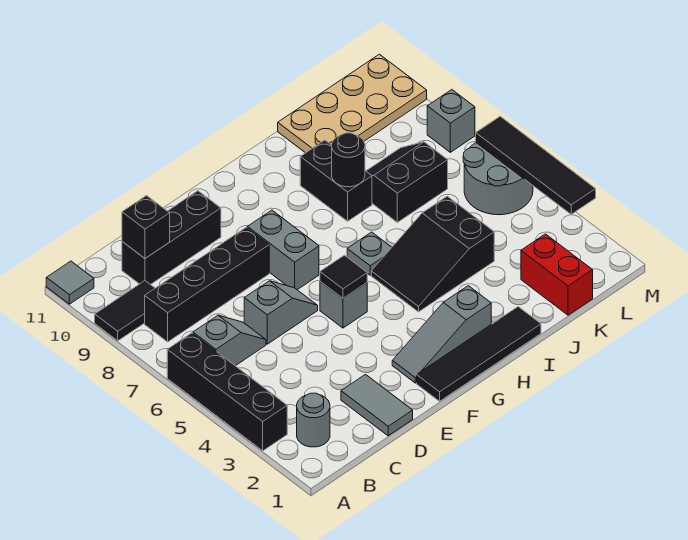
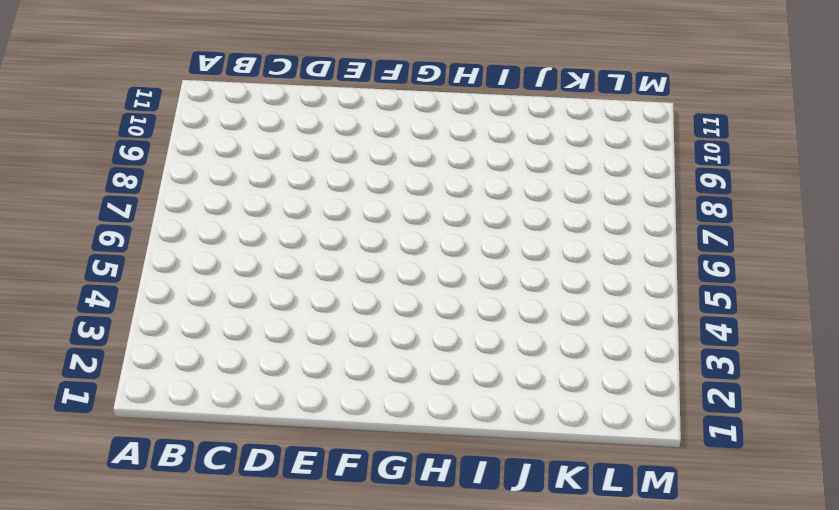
none -> black brick A3:A6 level 1
none -> black tile A9:B9 level 1
none -> grey tile A11 level 1

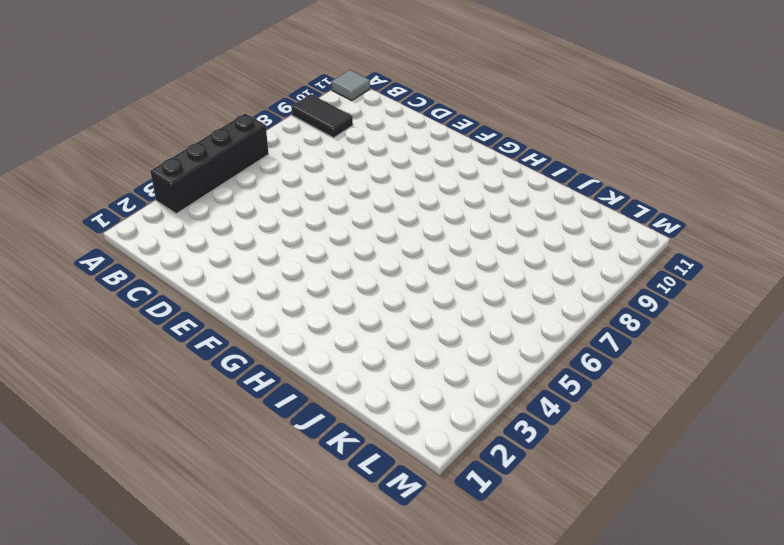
none -> grey round brick B2 level 1
none -> grey slope B6:C6 level 1 top B
none -> black brick B8:E8 level 1

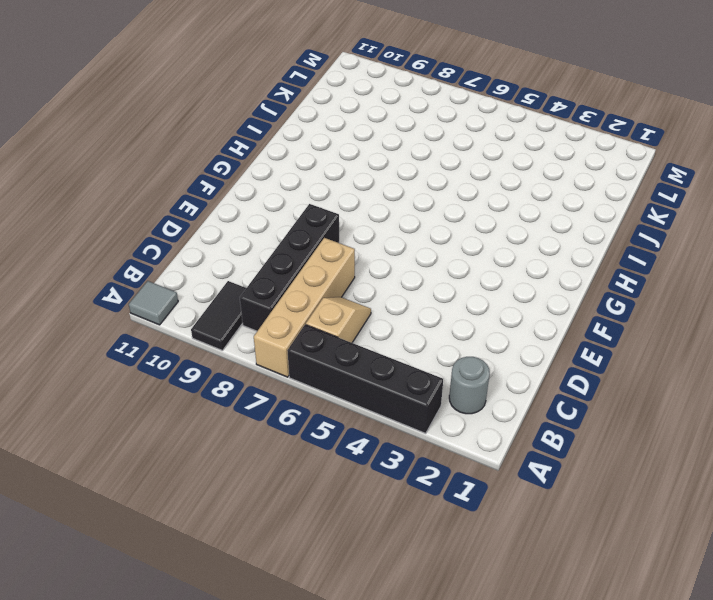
tan brick A7:D7 level 1 -> none
tan slope B6:C6 level 1 top B -> grey slope B6:C6 level 1 top B
none -> black brick C10:E10 level 1
none -> grey tile D1:D2 level 1
none -> grey slope D6:E6 level 1 top D

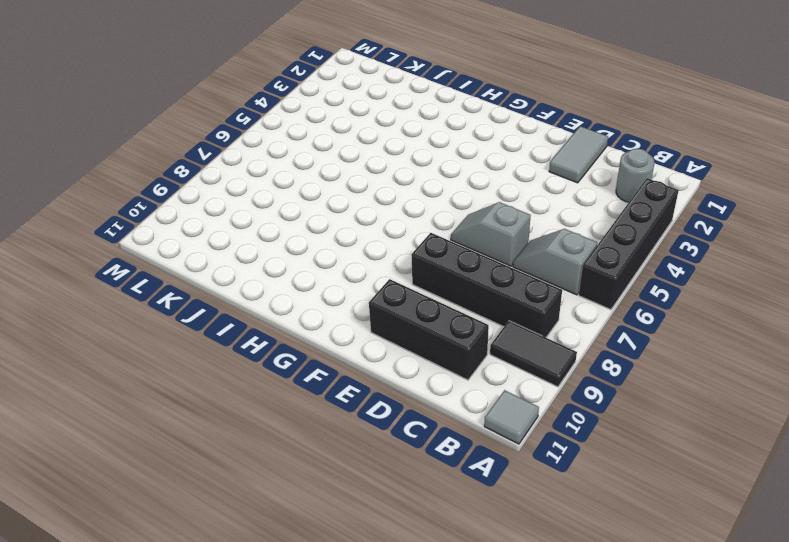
none -> black tile F1:I1 level 1
none -> grey slope F2:H2 level 1 top H
none -> grey brick F5 level 1

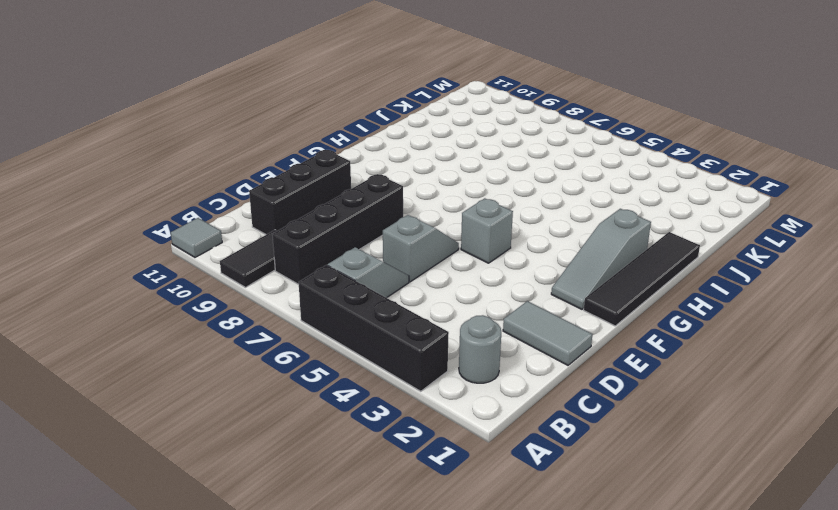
none -> grey brick F7:F8 level 1
none -> black slope H4:J5 level 1 top J
none -> grey plate H6 level 1

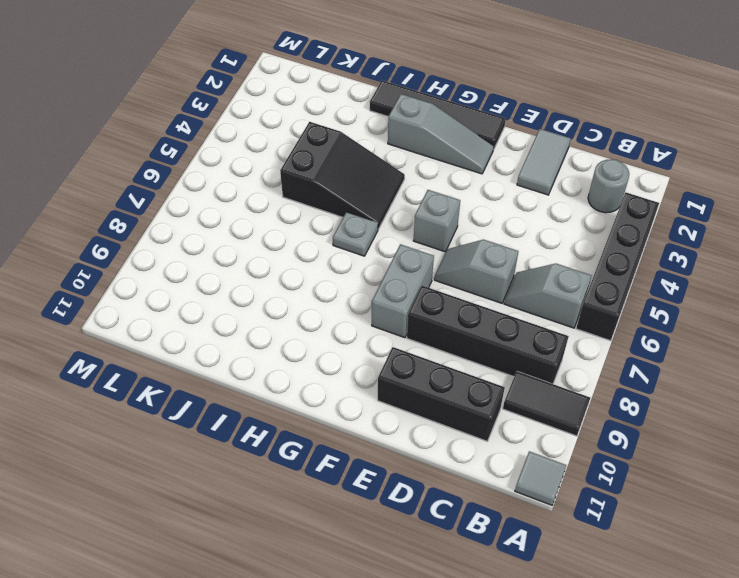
none -> black brick I8:I9 level 1
none -> black slope J7:K8 level 1 top 7
none -> tan plate J10:M11 level 1

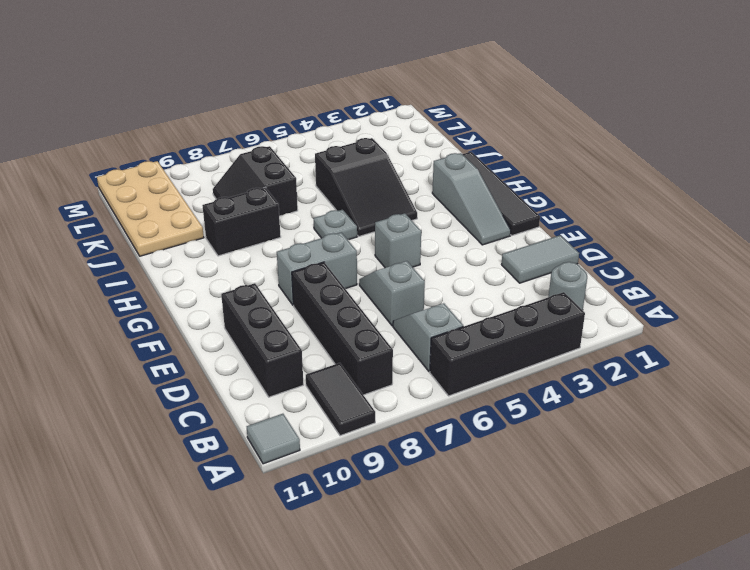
none -> red brick K1:K2 level 1
none -> grey round brick L5:M6 level 1
none -> grey brick M8 level 1

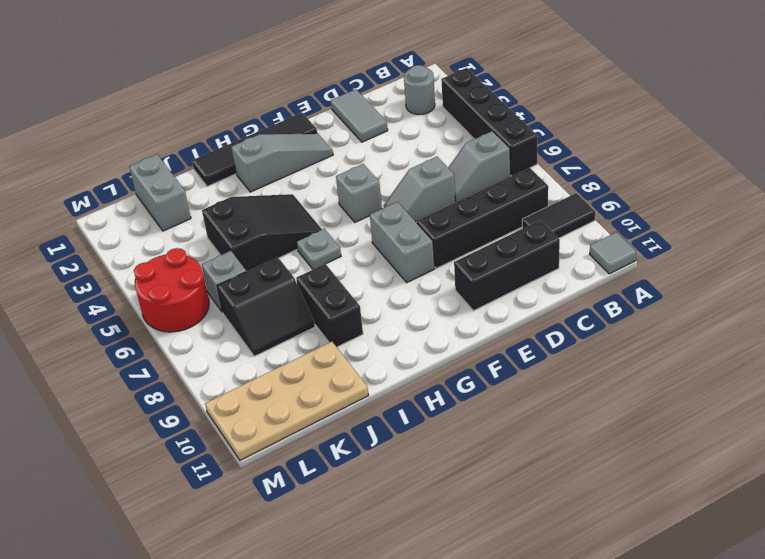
grey brick K1:K2 level 1 -> red brick K1:K2 level 1
grey brick K6 level 1 -> grey brick M8 level 1
red round brick L5:M6 level 1 -> grey round brick L5:M6 level 1
none -> black brick C10 level 2
none -> black tile F5 level 2
none -> black round brick I8 level 2

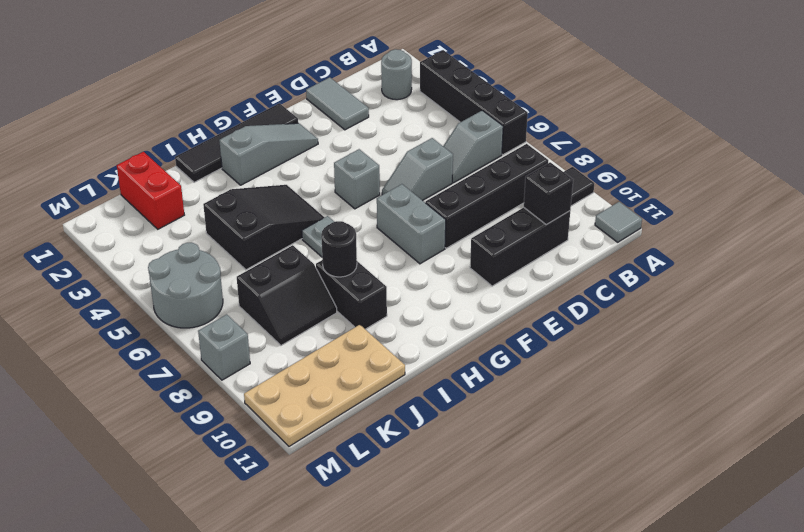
none -> black tile F5 level 2
none -> black tile M3:M6 level 2

